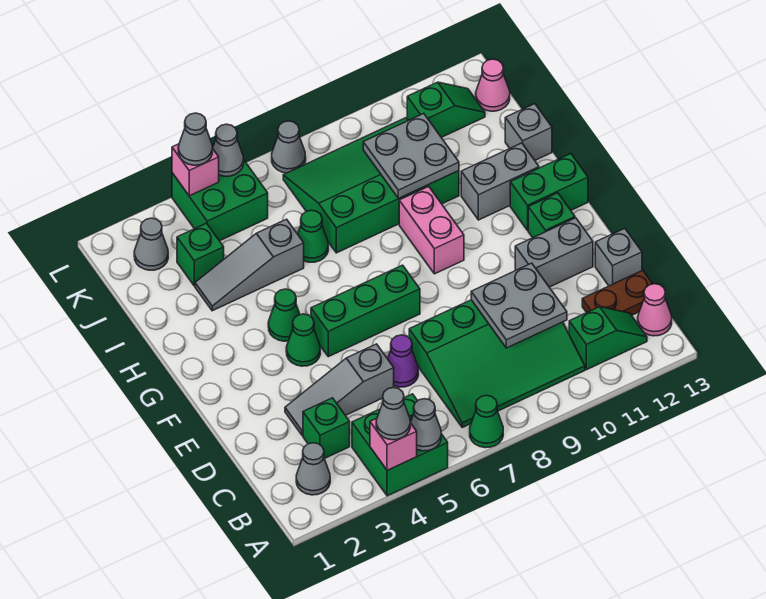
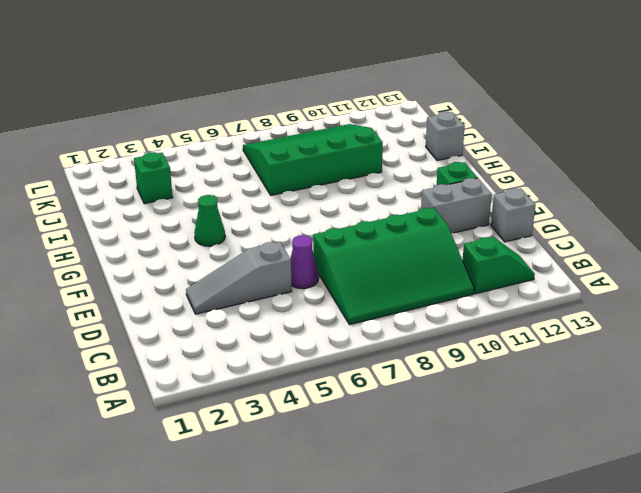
none -> green brick A4:B5 level 1
none -> green cone A7 level 1
none -> grey cone B2 level 1
none -> pink cone B13 level 1

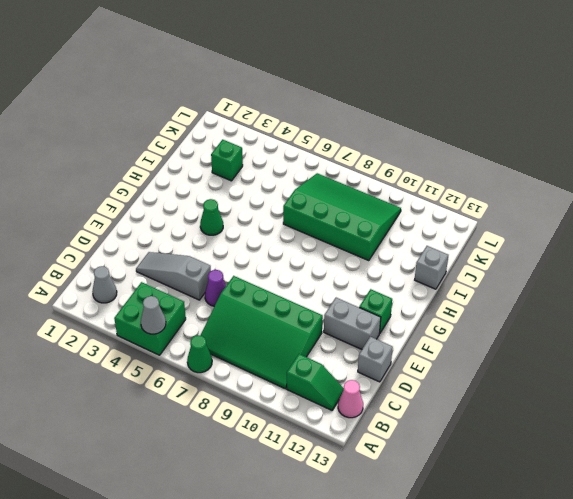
none -> green brick C3 level 1
none -> brown plate C12:C13 level 1
none -> green cone F4 level 1
none -> green brick F5:F7 level 1

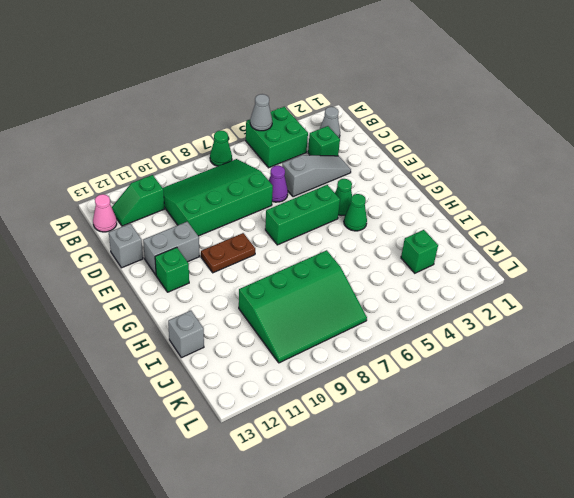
brown plate F9:F10 level 1 -> brown plate C12:C13 level 1
none -> pink brick G9:H9 level 1
none -> green brick G12:G13 level 1
none -> grey brick H11:H12 level 1
none -> grey slope I3:I5 level 1 top 5

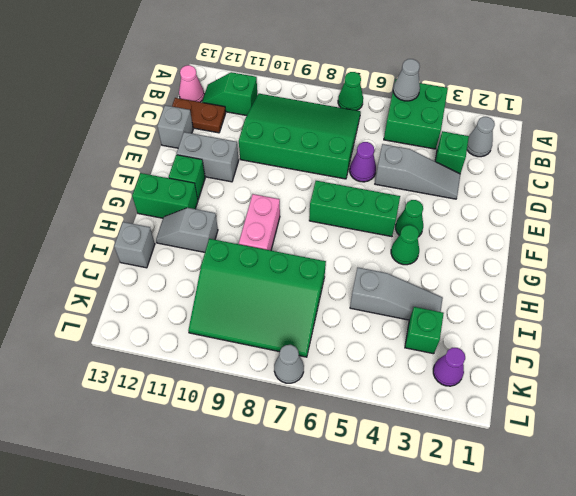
grey slope H11:H12 level 1 top 11 -> grey brick H11:H12 level 1
purple cone K2 level 1 -> grey cone K2 level 1
none -> green cone I6 level 1
none -> green brick K4:L5 level 1
none -> green slope K11:K12 level 1 top 11
none -> pink cone K13 level 1

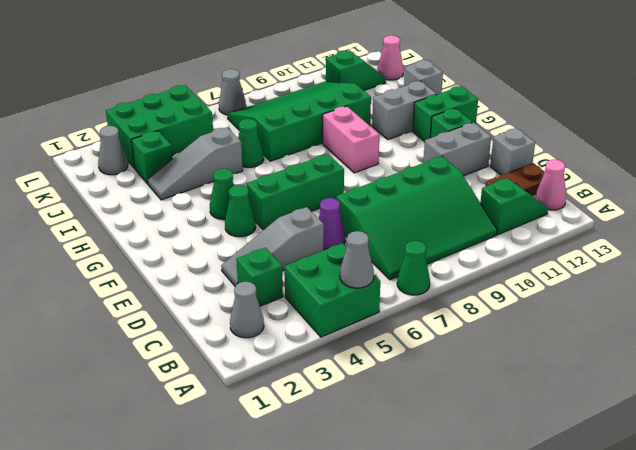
green brick K3:L5 level 1 -> green brick K4:L5 level 1
none -> pink brick A4 level 2
none -> grey plate C9:D10 level 2
none -> grey plate I9:J10 level 2
none -> pink brick L4 level 2

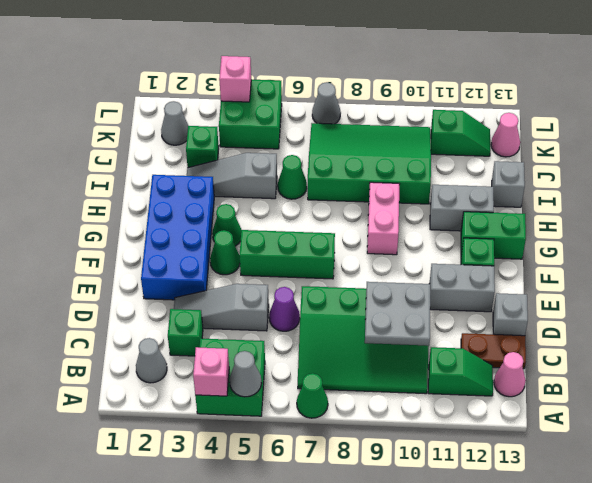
blue brick E2:H3 level 1 -> none
none -> grey plate I9:J10 level 2
none -> grey cone L5 level 2
none -> grey cone A4 level 3
none -> grey cone L4 level 3

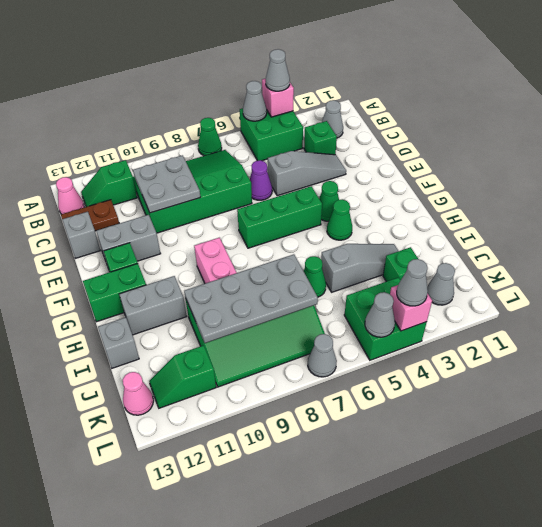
grey plate I7:J10 level 2 -> grey plate I9:J10 level 2

